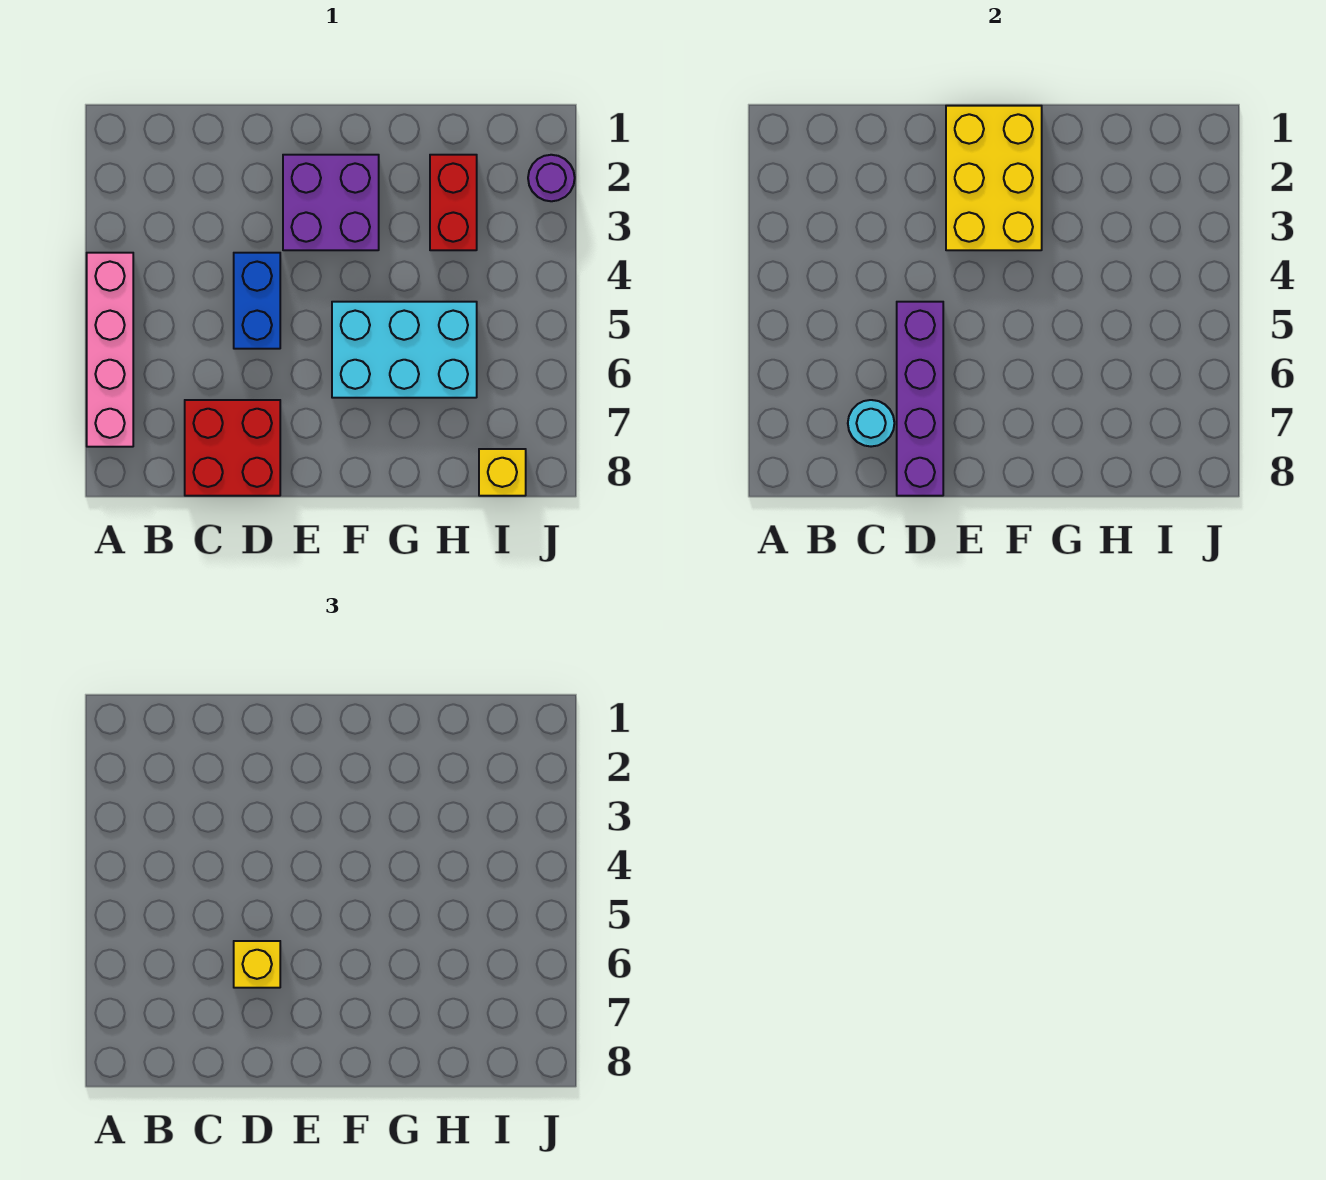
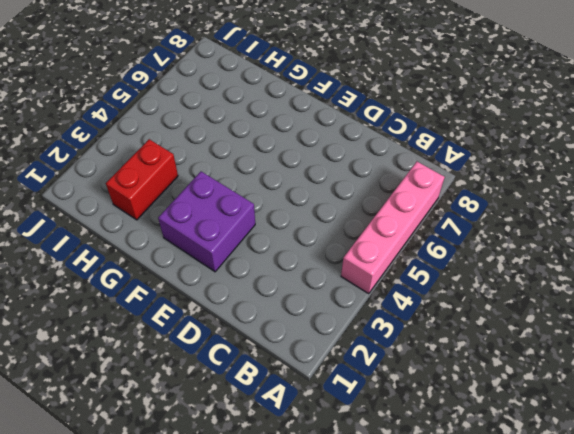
none -> red brick C7:D8 level 1
none -> blue brick D4:D5 level 1
none -> cyan brick F5:H6 level 1

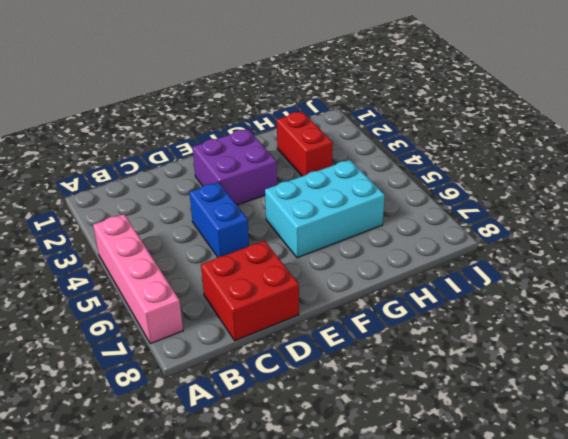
none -> yellow brick I8 level 1
none -> purple round brick J2 level 1
none -> cyan round brick C7 level 2

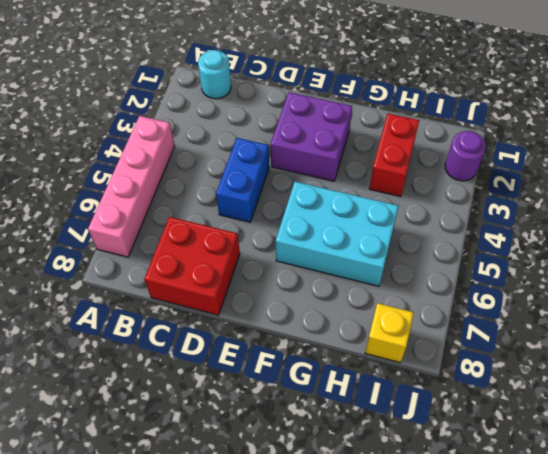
cyan round brick B1 level 1 -> cyan round brick C7 level 2
none -> purple brick D5:D8 level 2
none -> yellow brick E1:F3 level 2
none -> yellow brick D6 level 3

